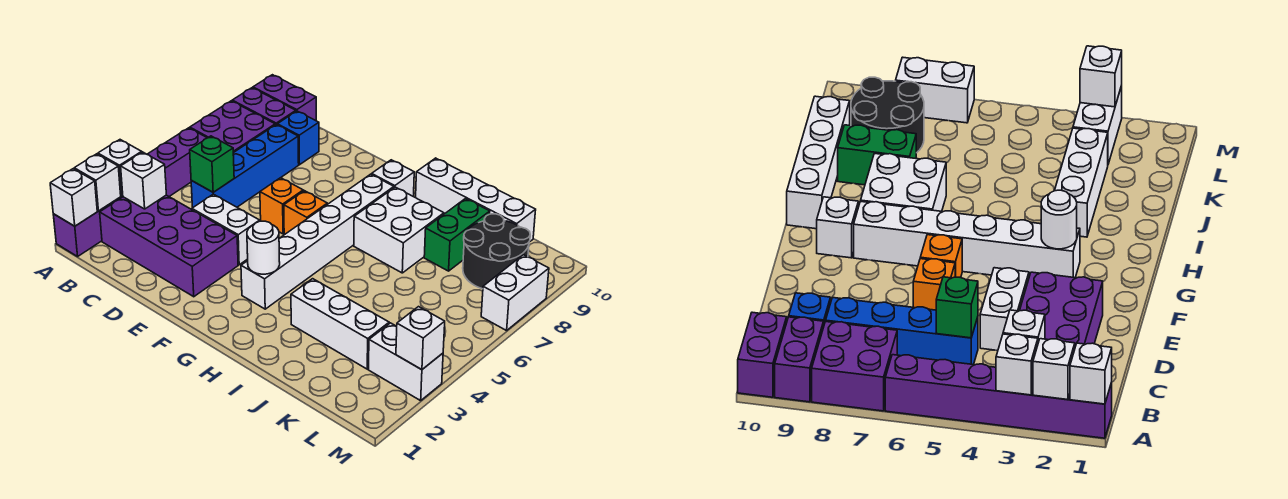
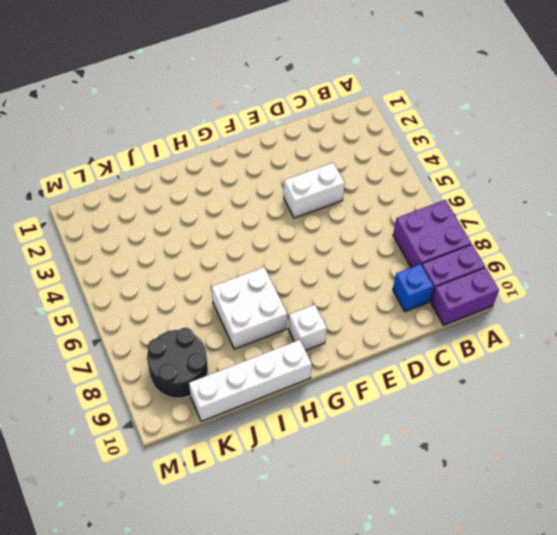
none -> purple brick A1:A6 level 1
none -> purple brick B2:E3 level 1
none -> blue brick C5:C8 level 1

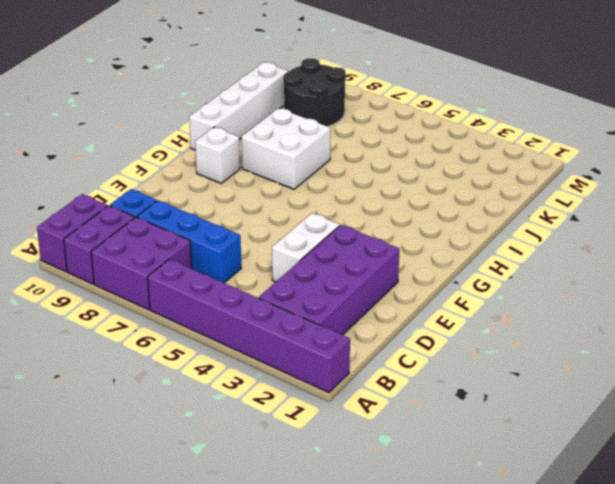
blue brick C6:C8 level 1 -> blue brick C5:C8 level 1
none -> orange brick E6 level 1
none -> orange brick F6 level 1
none -> white brick G3:G8 level 1

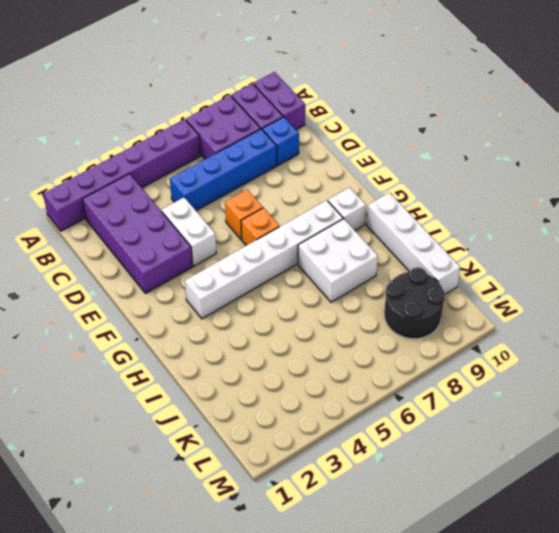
none -> white brick I3:K3 level 1
none -> green brick J8:J9 level 1
none -> white brick L3:M3 level 1

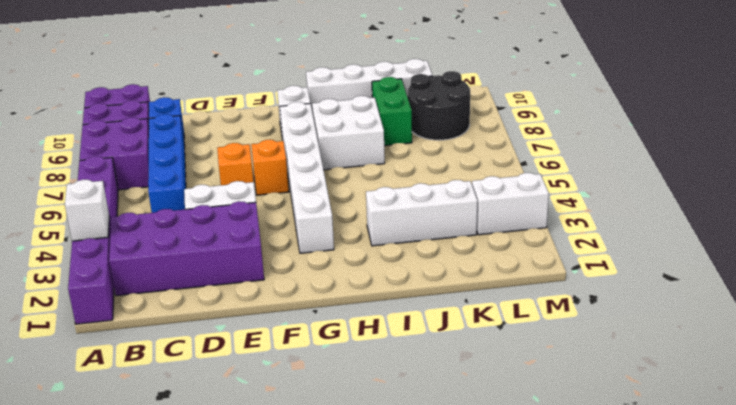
none -> white brick M7:M8 level 1
none -> white brick A1 level 2
none -> white brick A2 level 2

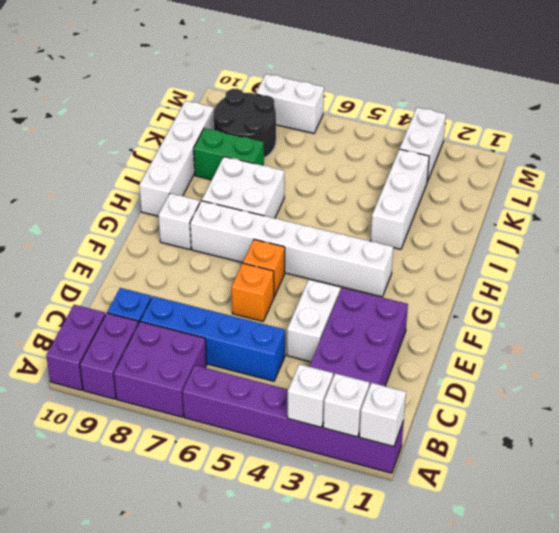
none -> white brick B3 level 2
none -> green brick C5 level 2
none -> white round brick G3 level 2

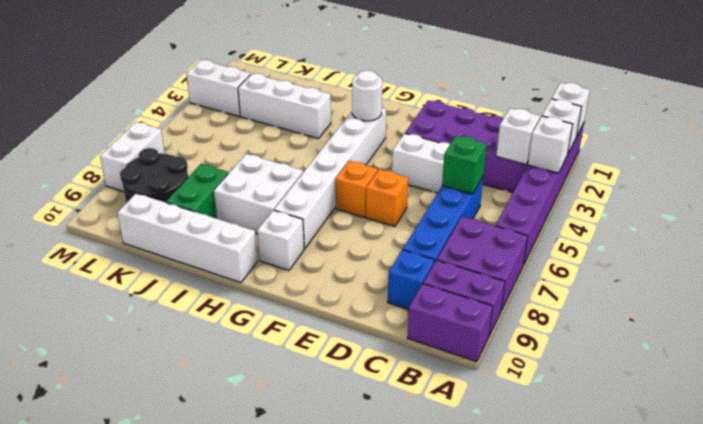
none -> white brick M3 level 2

